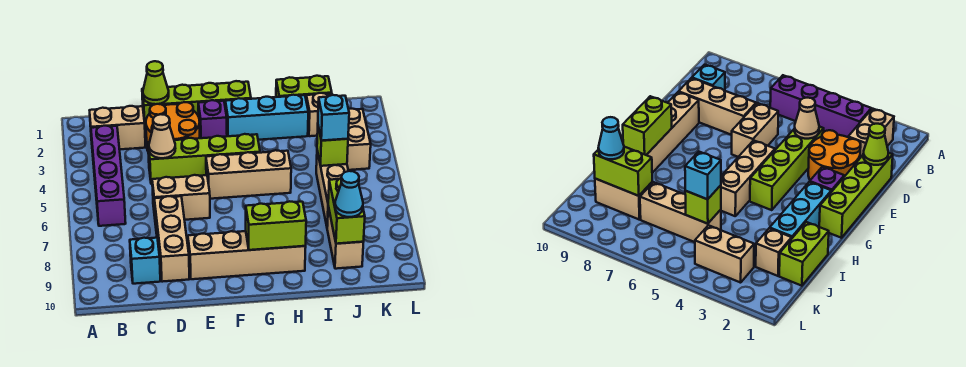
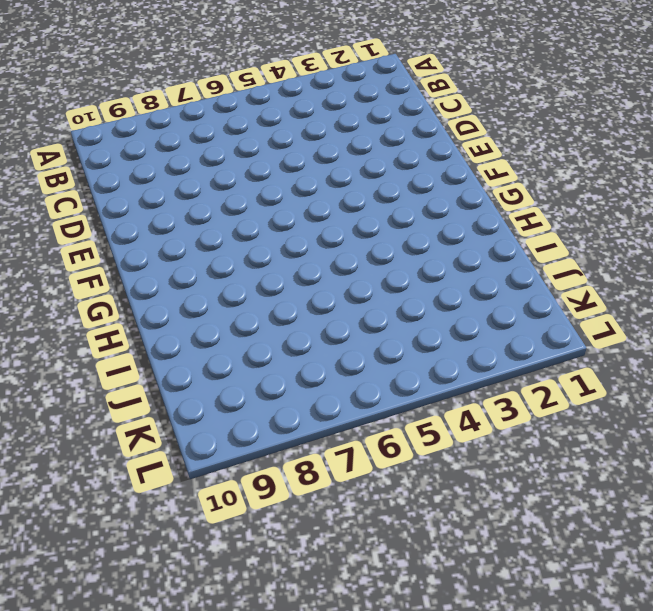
none -> tan brick B2:C2 level 1
none -> purple brick B3:B6 level 1
none -> cyan brick C9 level 1

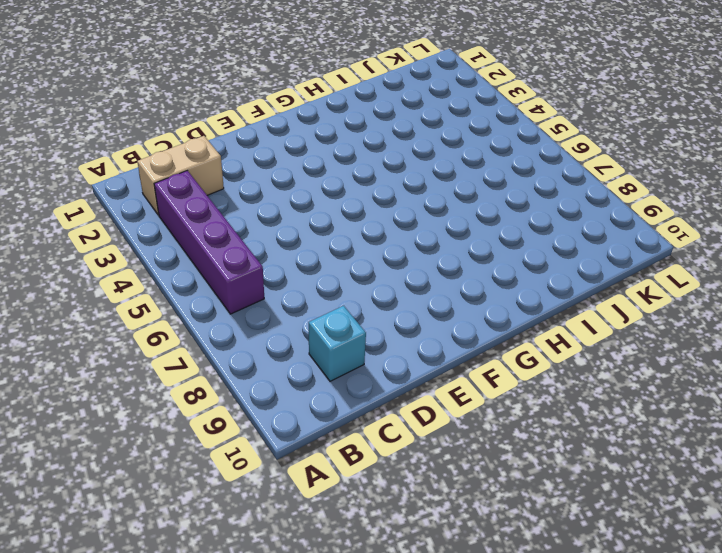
none -> lime brick D1:G1 level 1
none -> orange round brick D2:E3 level 1
none -> lime brick D4:G4 level 1

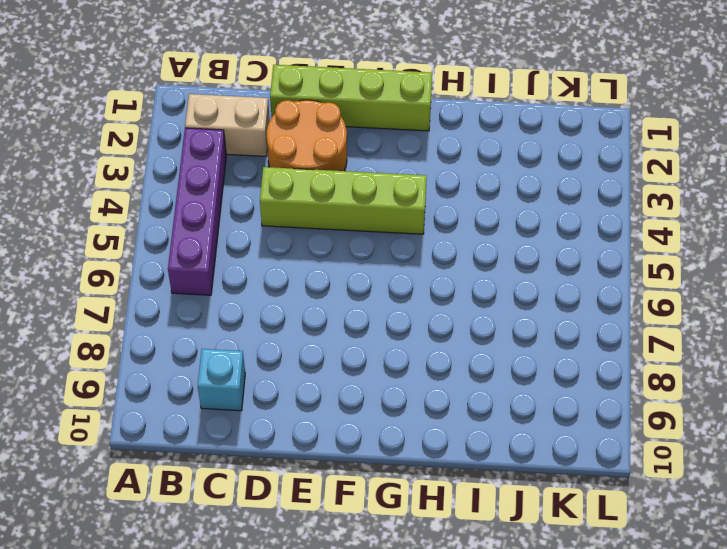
none -> tan brick D6:E6 level 1
none -> tan brick D7:D9 level 1
none -> tan brick E9:H9 level 1

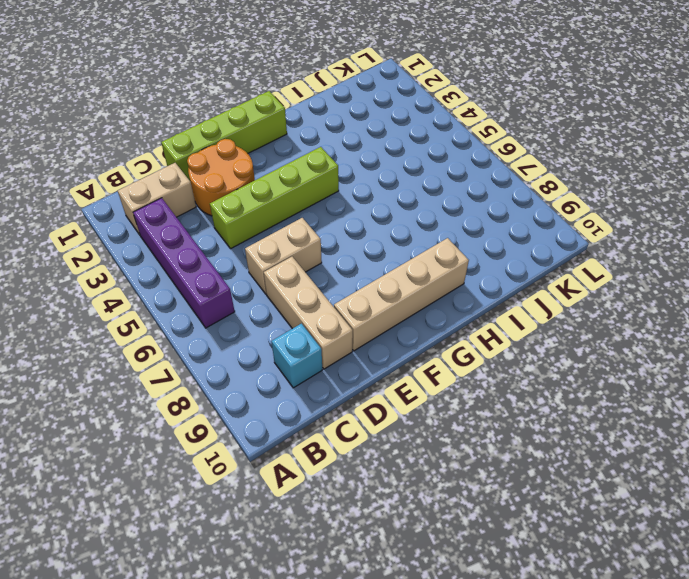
none -> purple brick F2 level 1
none -> tan brick F5:H5 level 1
none -> cyan brick G2:I2 level 1

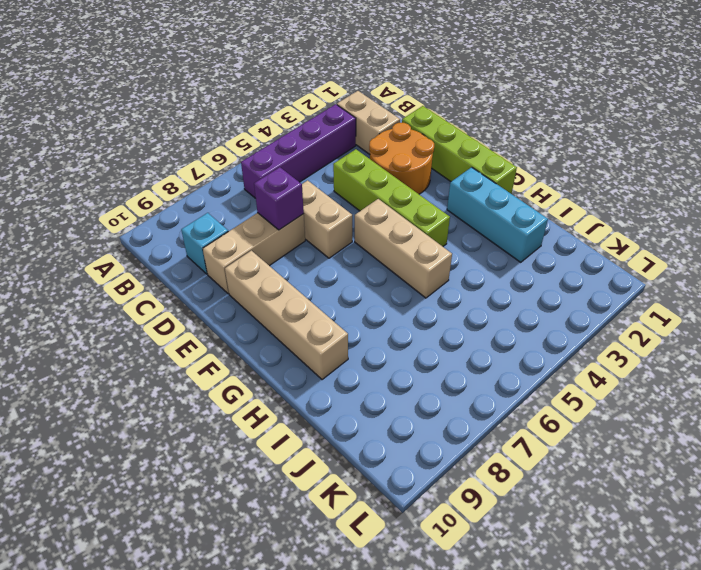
purple brick D7 level 2 -> purple brick F2 level 1
none -> lime brick I1:J1 level 1
none -> tan brick J2 level 1
none -> tan brick J5:J7 level 1

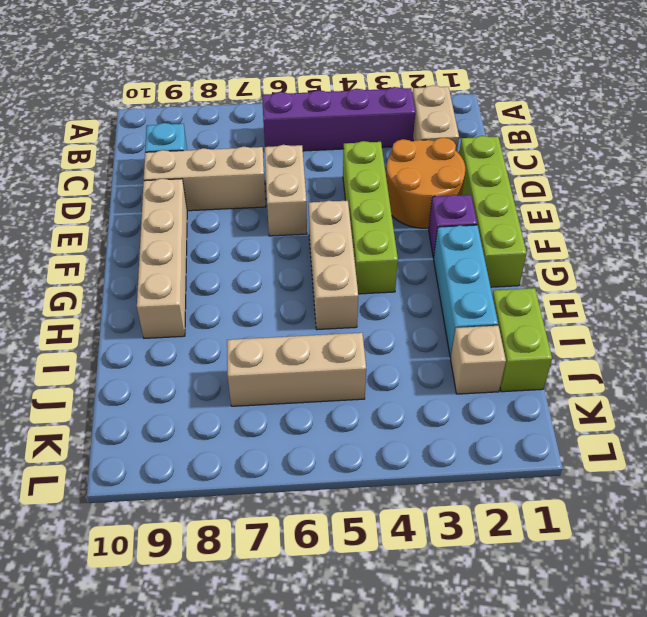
none -> tan brick J8:J9 level 1
none -> tan brick K3:K4 level 1
none -> lime cone D1 level 2

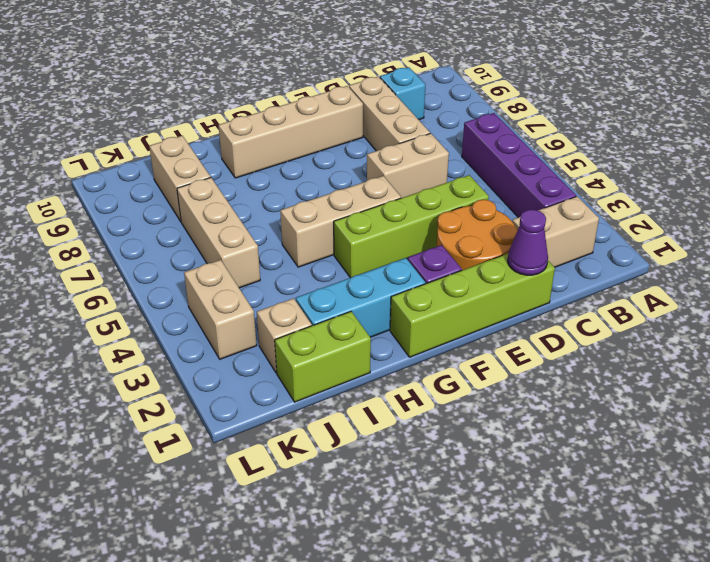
purple cone D1 level 2 -> lime cone D1 level 2
none -> tan cone D4 level 2
none -> lime brick G9:H9 level 2
none -> lime brick J5 level 2

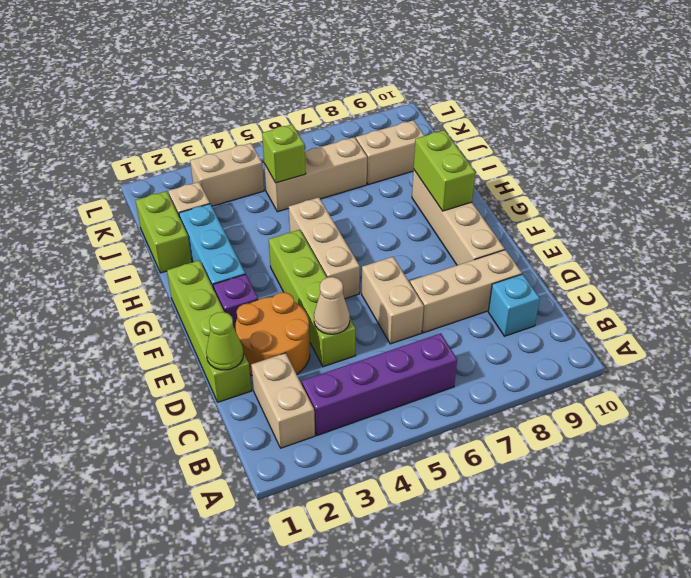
none -> lime brick J8:J9 level 2
none -> cyan brick J5 level 3
none -> cyan cone J9 level 3

